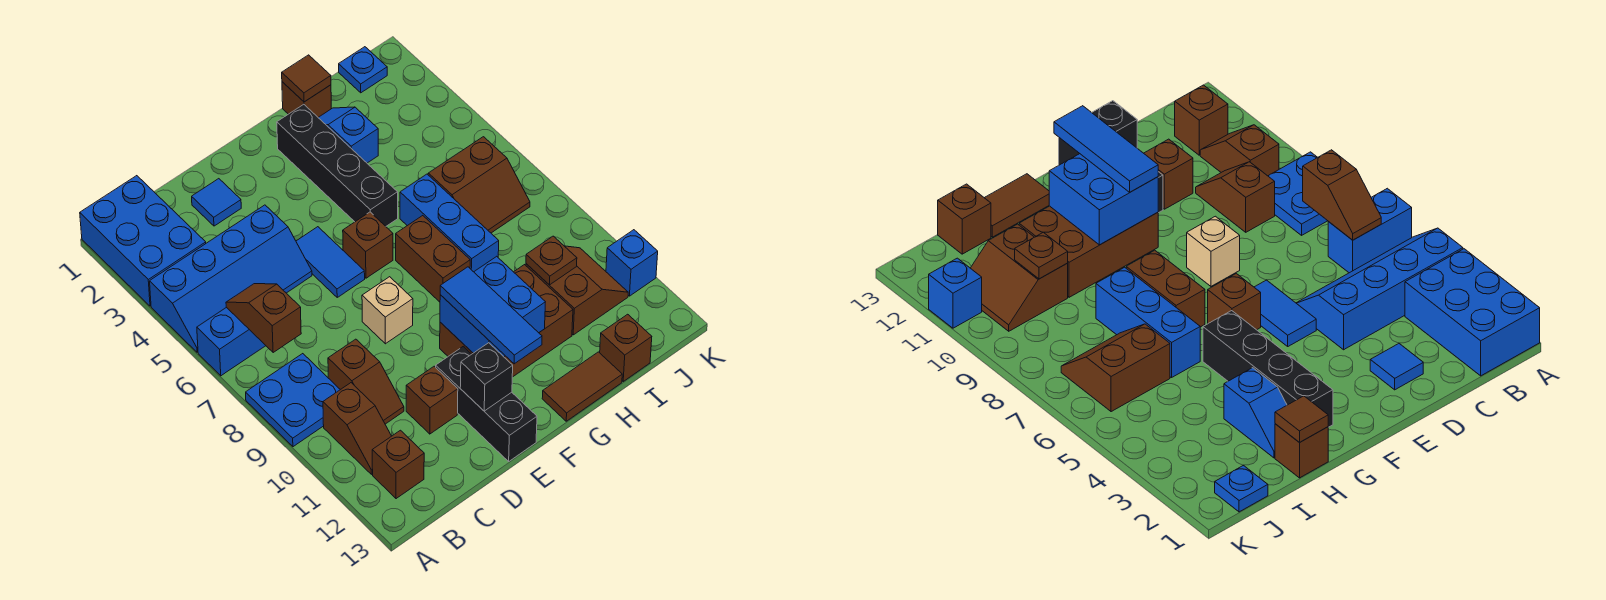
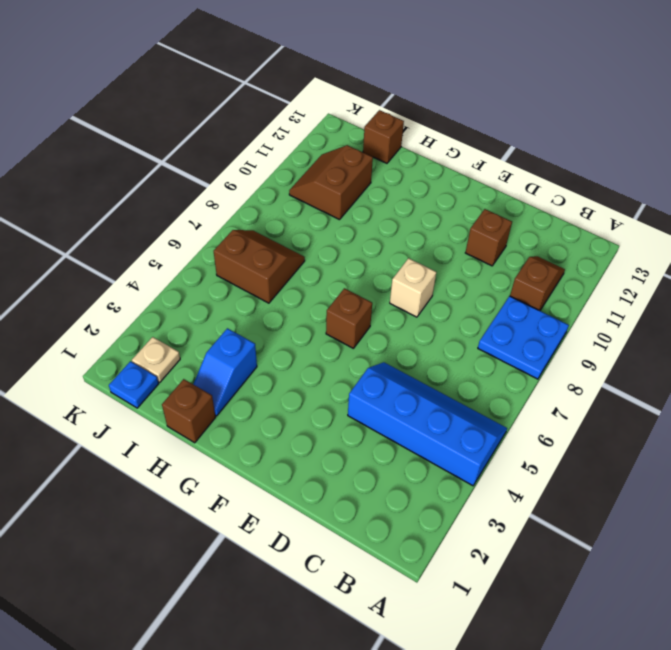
tan plate J2 level 1 -> none
none -> blue brick A1:B3 level 1
none -> blue brick A6:B6 level 1
none -> brown brick B12 level 1
none -> brown slope C9:C10 level 1 top 9

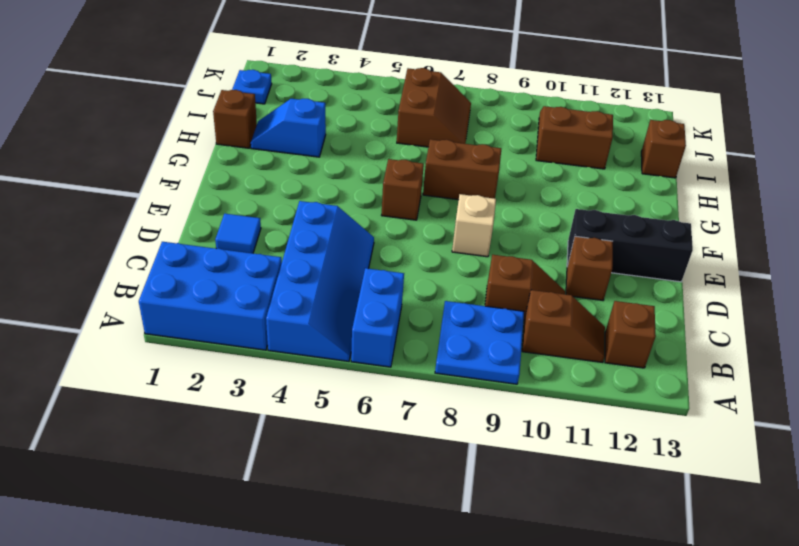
none -> blue tile E5:E6 level 1
none -> brown brick F10:H11 level 1
none -> black brick G2:G5 level 1
none -> brown tile G13:H13 level 1

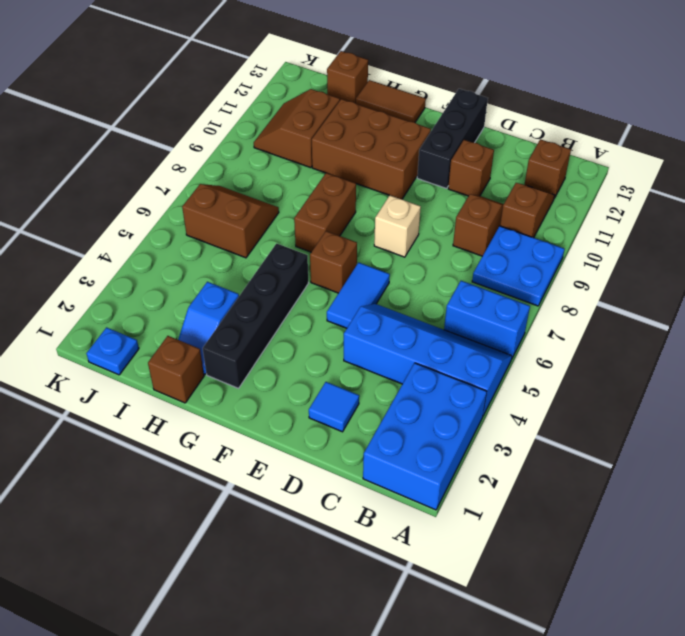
none -> blue brick H6:H8 level 1
none -> blue brick K11 level 1
none -> brown slope B6:B7 level 2 top 7
none -> black brick E12 level 2

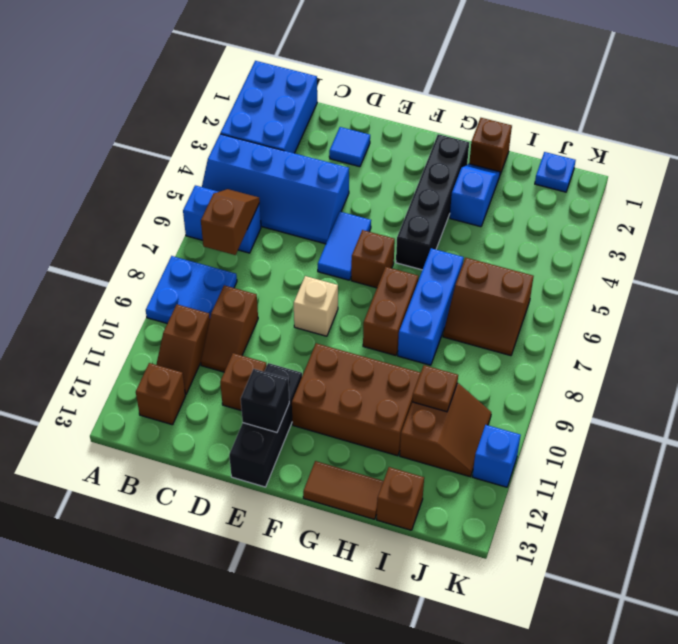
none -> blue brick F10:G11 level 2
none -> brown tile H1 level 2
none -> blue tile F10:F12 level 3

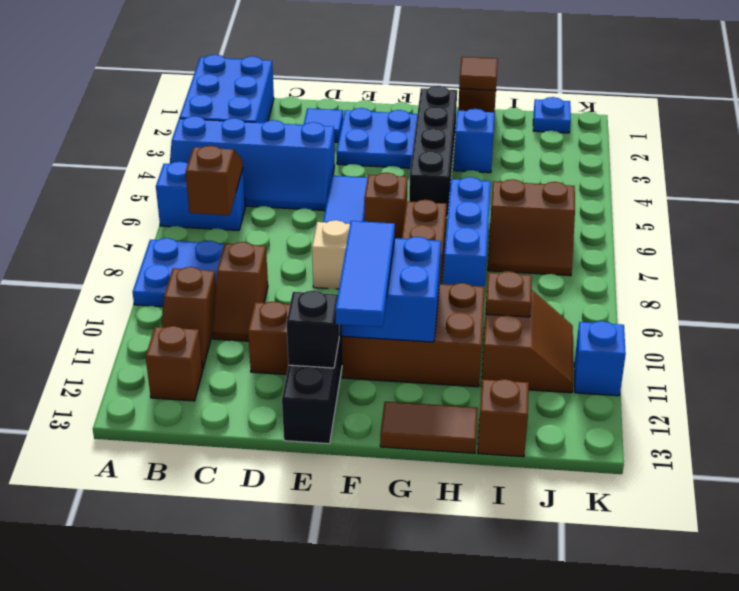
blue plate E2:F3 level 1 -> none

